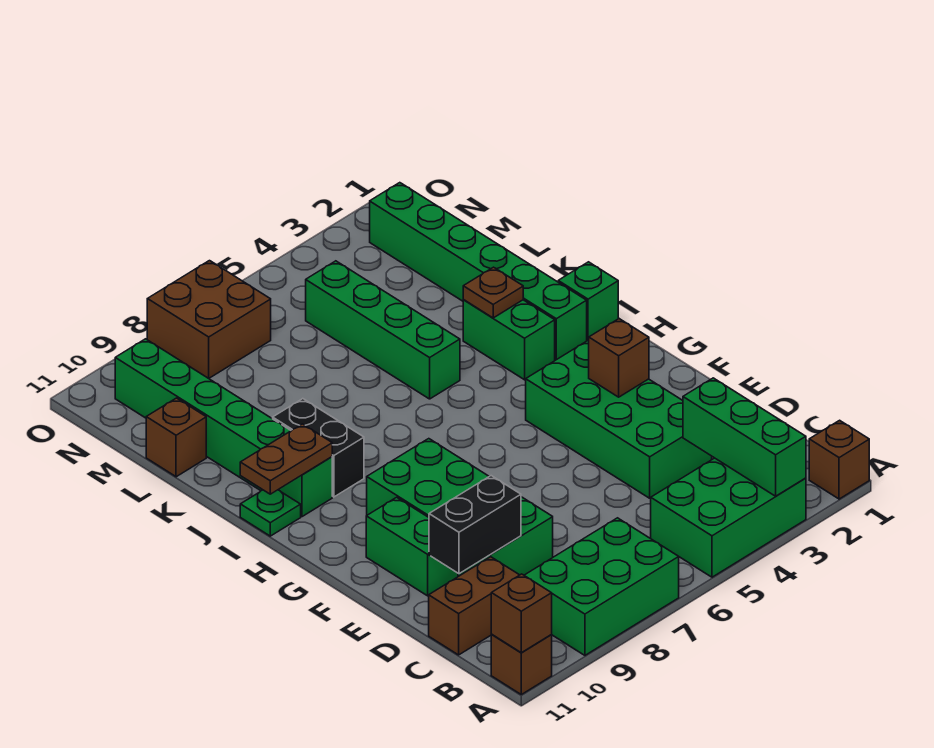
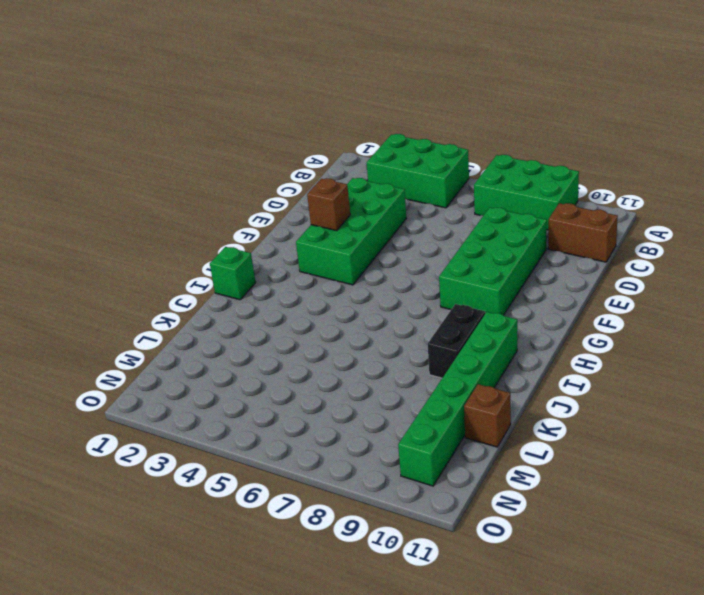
none -> brown brick A1 level 1
none -> brown brick A11 level 1
none -> green brick E10:F10 level 1

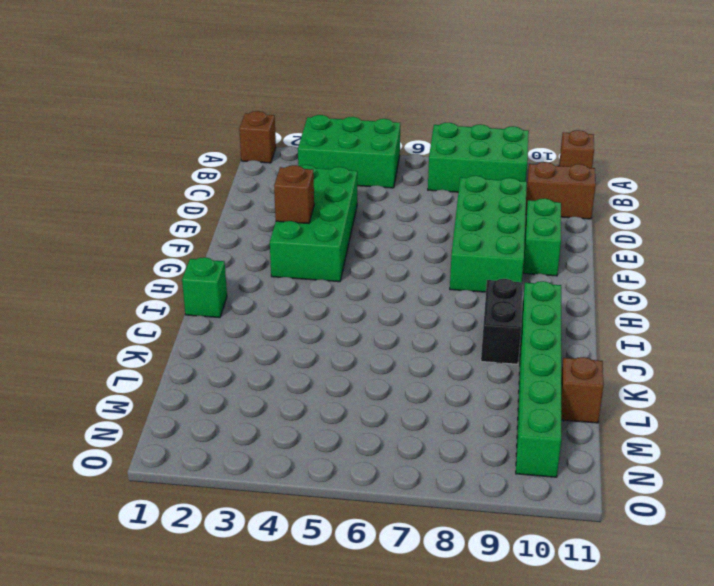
none -> green brick I2:N2 level 1
none -> green brick I3:J3 level 1
none -> green plate I11 level 1

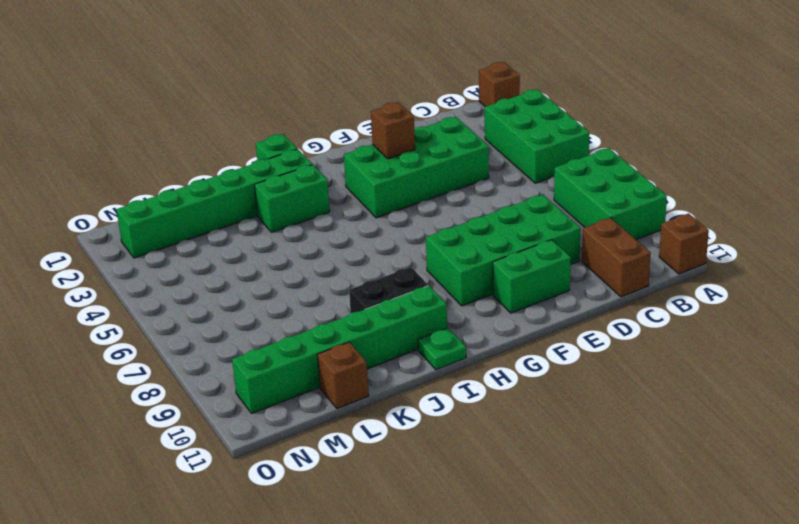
none -> green brick J5:M5 level 1
none -> brown brick N7:O8 level 1
none -> green brick A3:C3 level 2

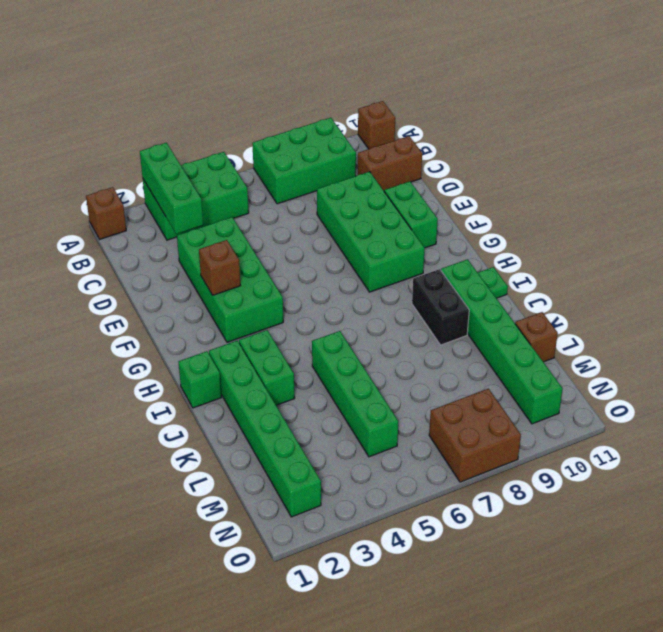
none -> brown brick A11 level 2
none -> black brick D9:D10 level 2
none -> brown plate I10:I11 level 2

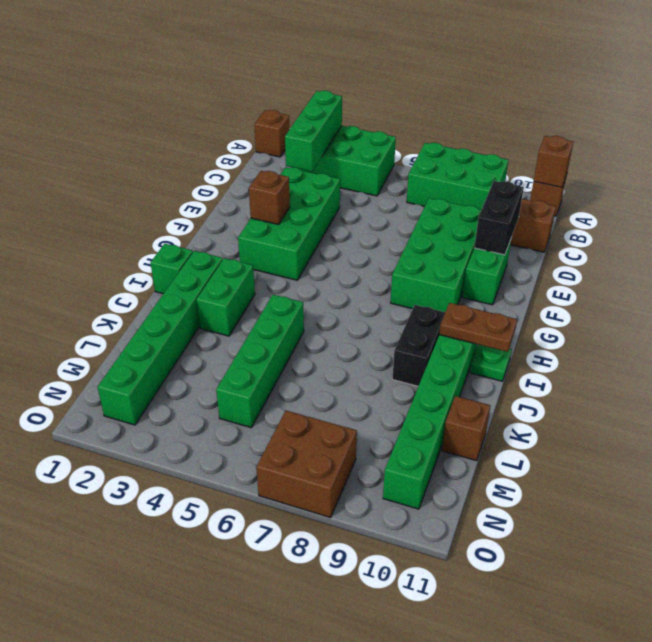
black brick D10:E10 level 2 -> black brick D9:D10 level 2
none -> brown plate J3 level 2

